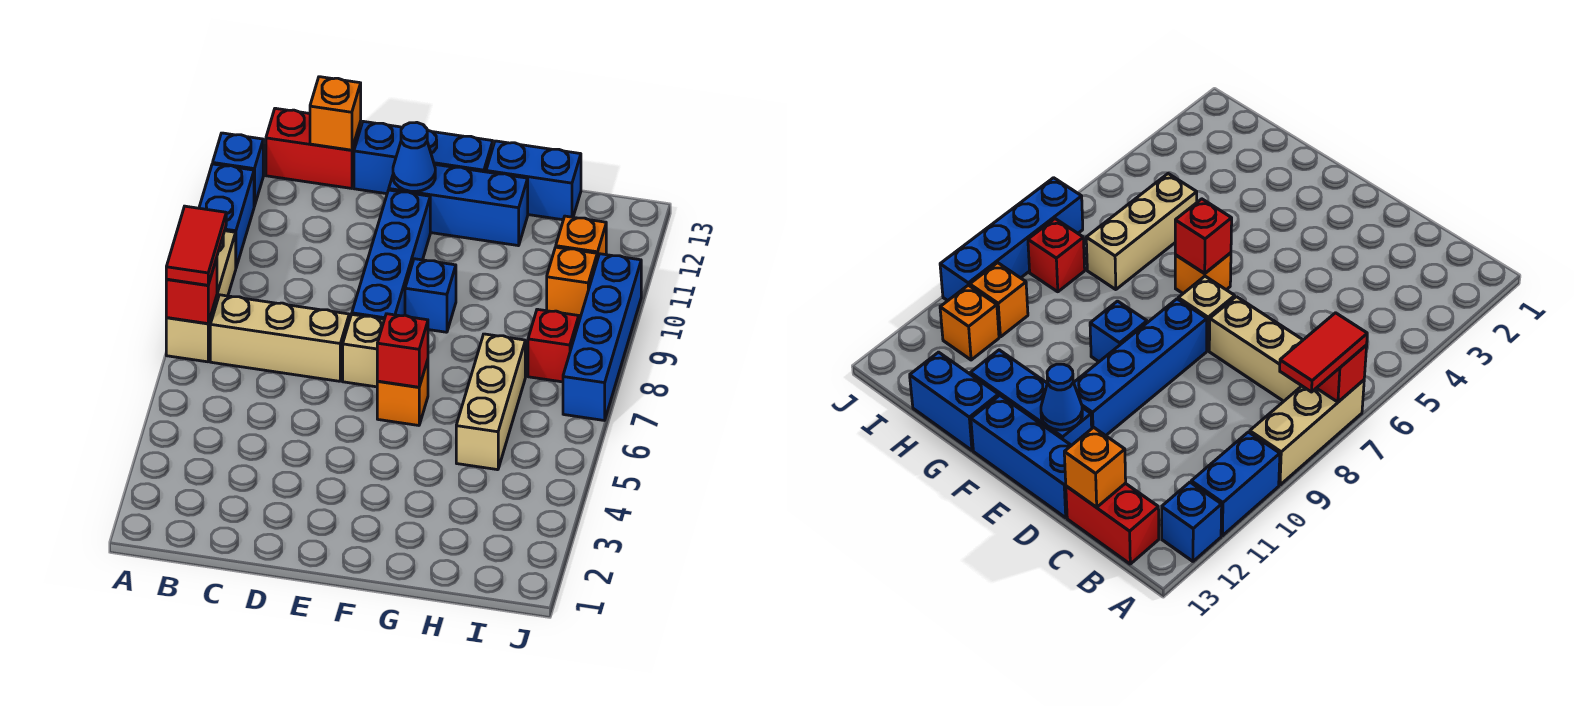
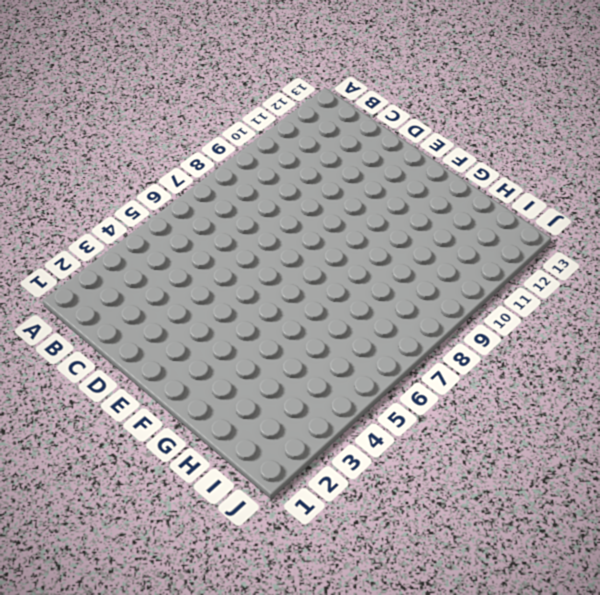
none -> tan brick A7:A9 level 1
none -> blue brick A10:A11 level 1
none -> blue brick A12 level 1

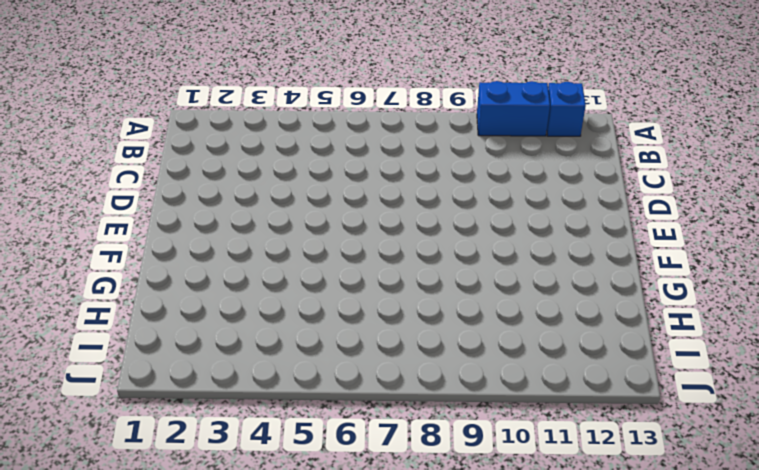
none -> tan brick A7:A9 level 1
none -> tan brick B7:D7 level 1
none -> red brick B13:C13 level 1

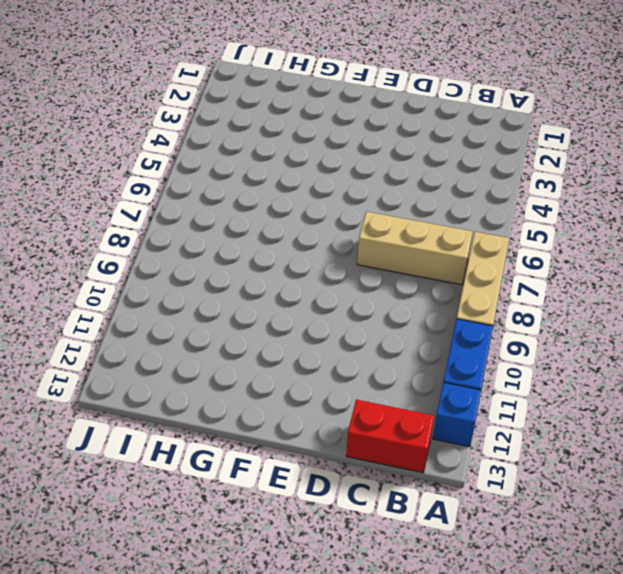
none -> blue brick D13:F13 level 1
none -> tan brick E7 level 1
none -> blue brick E8:E11 level 1

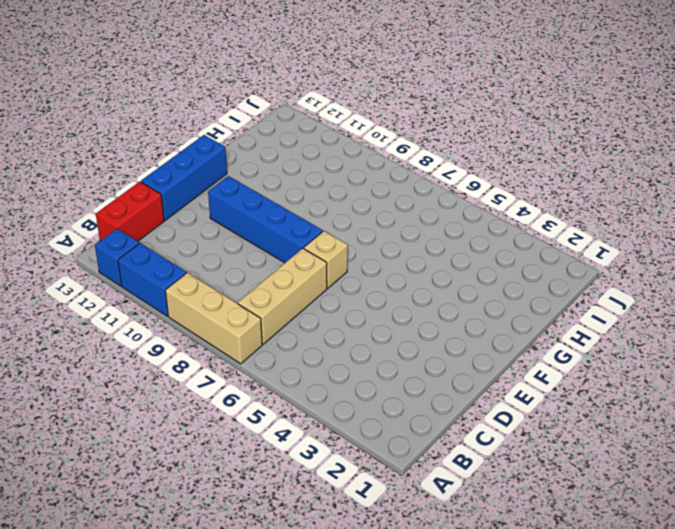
none -> blue brick E12:G12 level 1
none -> orange brick F6 level 1
none -> blue brick F9 level 1

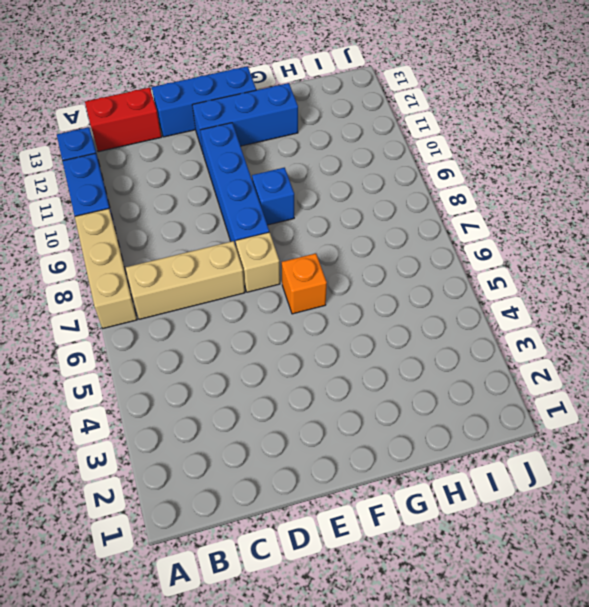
none -> blue brick G13:H13 level 1
none -> tan brick H5:H7 level 1
none -> red brick I8 level 1

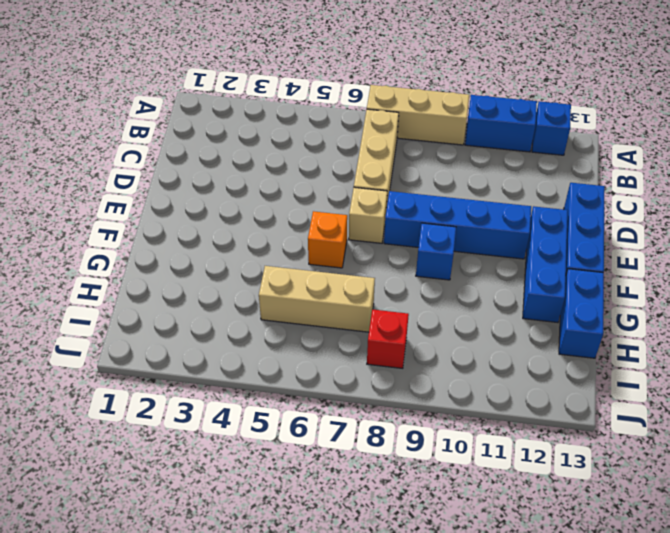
none -> red brick B13:C13 level 1
none -> orange brick I10 level 1
none -> orange brick I11 level 1

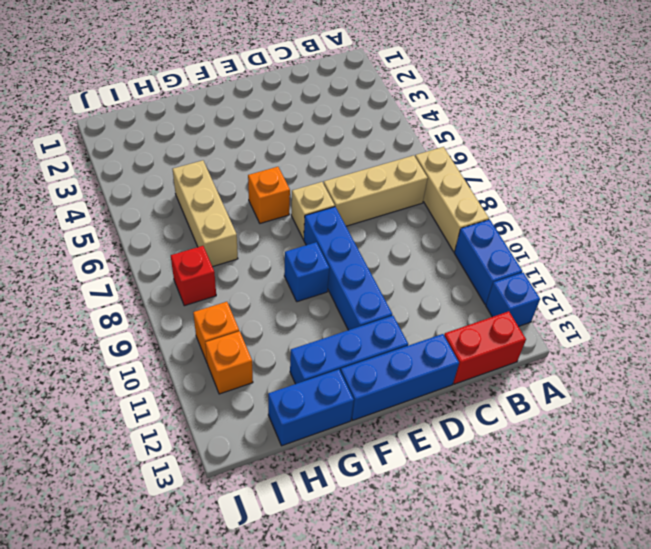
none -> blue brick J7:J10 level 1
none -> red brick A7 level 2
none -> orange brick C13 level 2

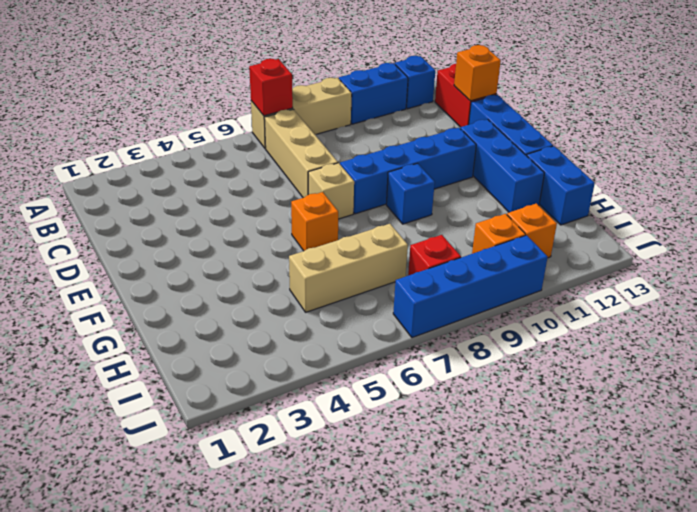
none -> blue cone E12 level 2
none -> red brick F6 level 2
none -> red tile A7:A8 level 3

